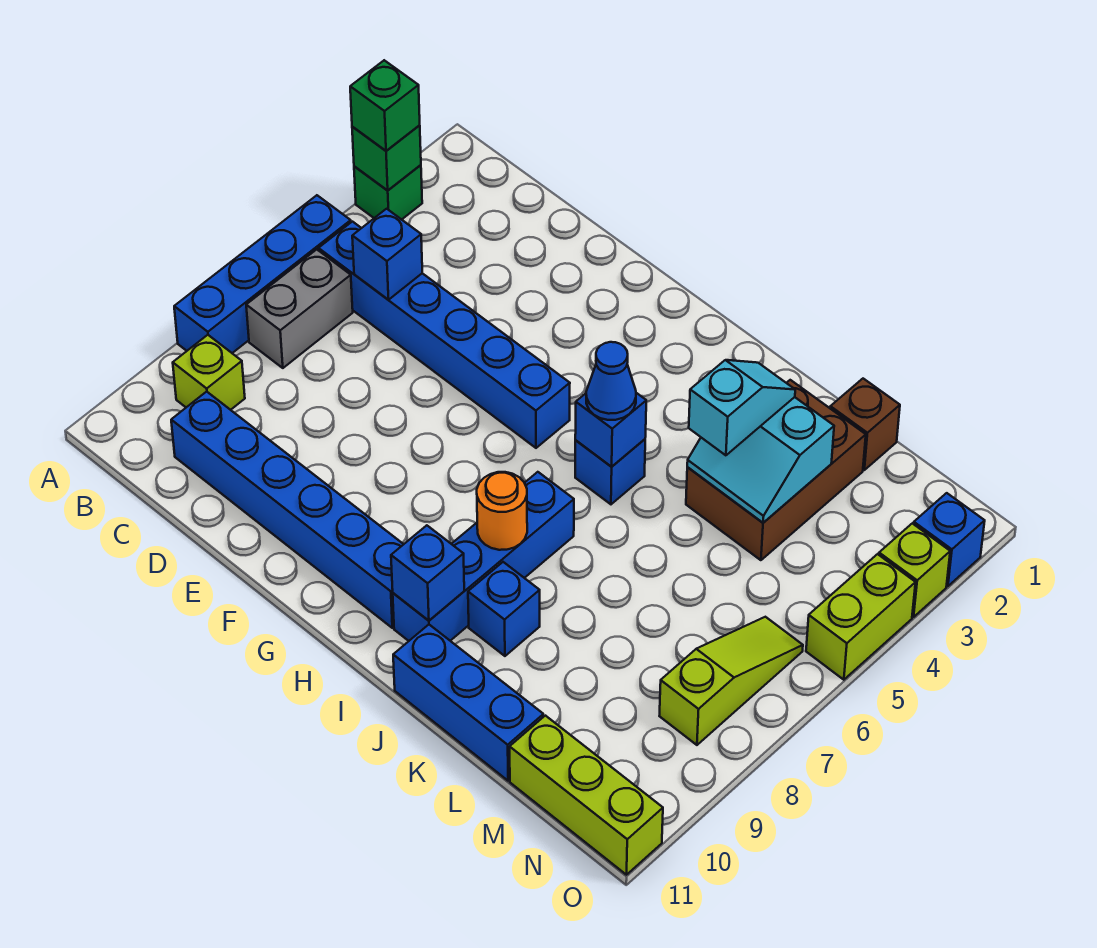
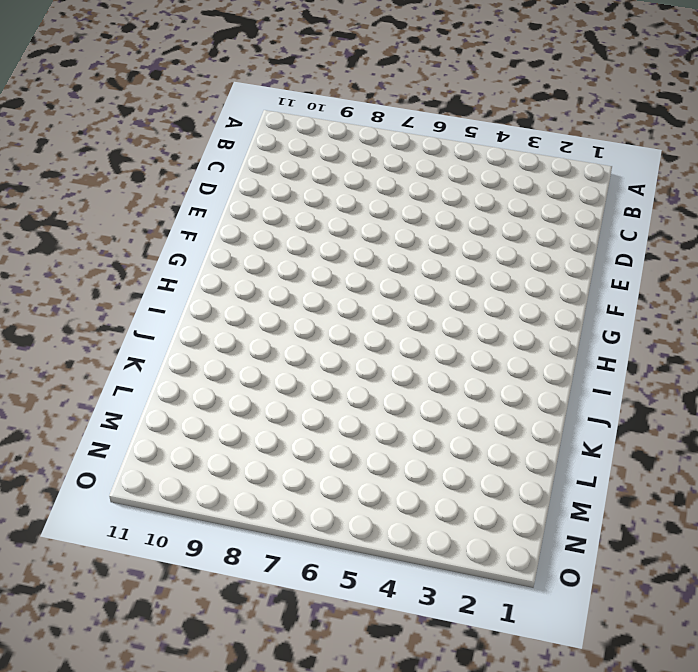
none -> green brick A3 level 1
none -> blue brick A5:A8 level 1
none -> blue brick B5:G5 level 1

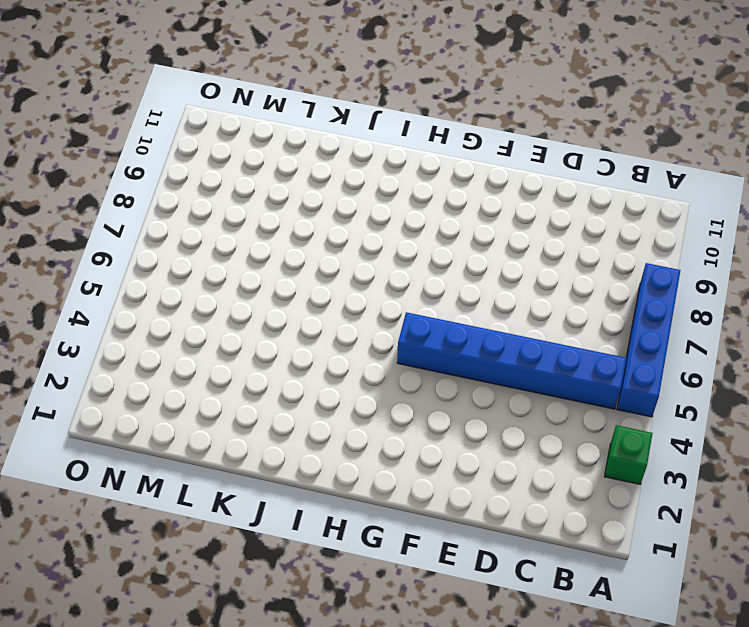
none -> grey brick B6:B7 level 1
none -> lime brick B9 level 1
none -> blue brick C10:H10 level 1

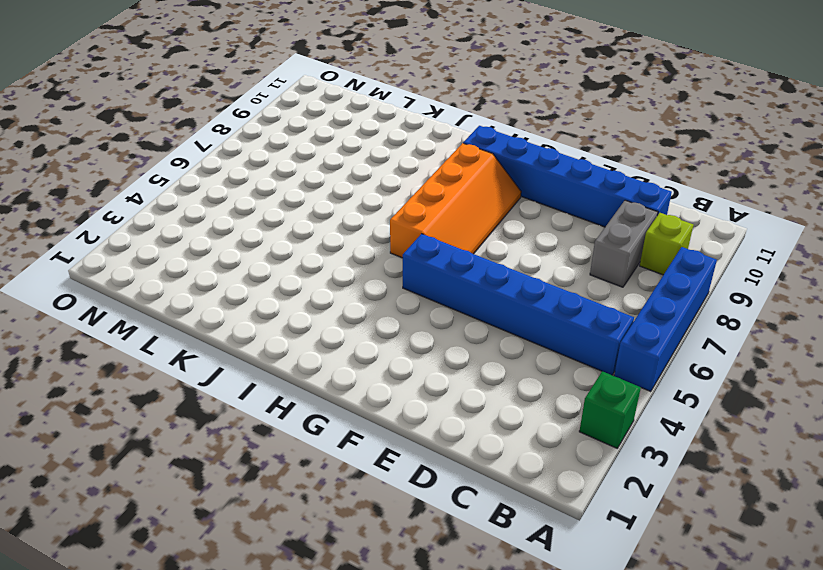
grey brick C8:C9 level 1 -> grey brick B6:B7 level 1
orange slope G6:H9 level 1 top H -> none
none -> blue brick I5 level 1
none -> blue brick I7:I10 level 1
none -> blue brick J9 level 1

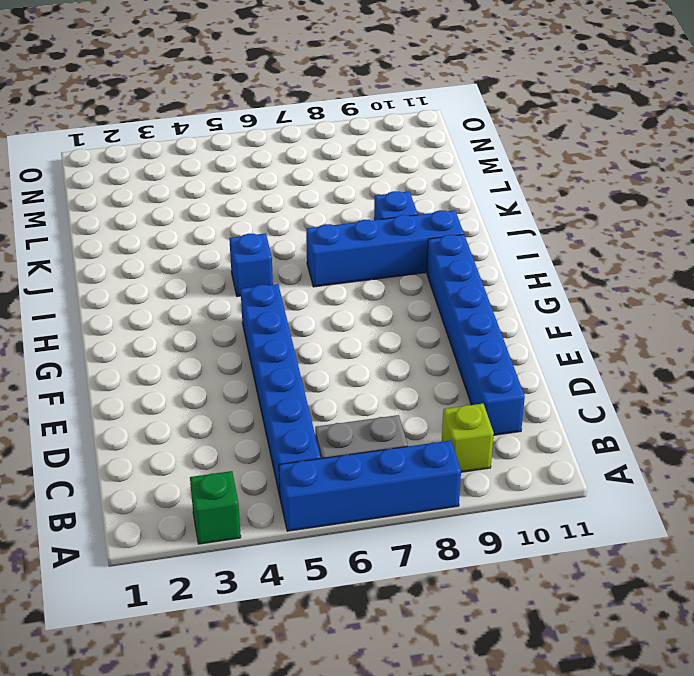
none -> blue brick J11:L11 level 1
none -> brown brick K2:L4 level 1
none -> brown brick L1 level 1

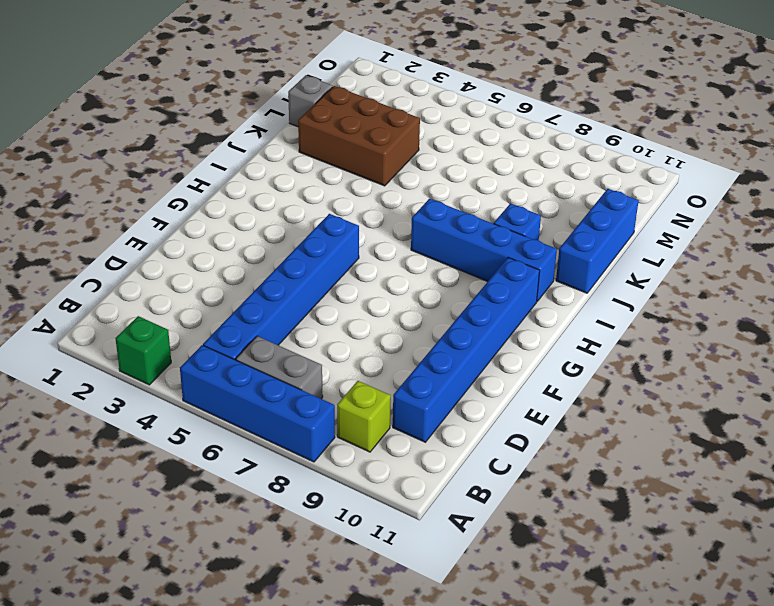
grey brick L1 level 1 -> brown brick L1 level 1
none -> blue brick I5 level 1
none -> lime brick M11:O11 level 1
none -> lime slope N6:N8 level 1 top 8

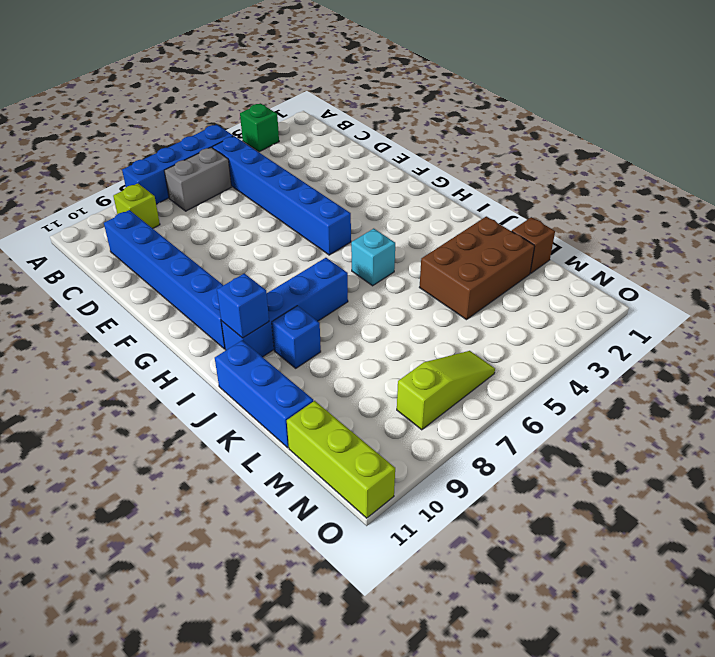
cyan brick I5 level 1 -> blue brick I5 level 1
none -> blue brick O2 level 1
none -> lime brick O3 level 1
none -> lime brick O4:O5 level 1

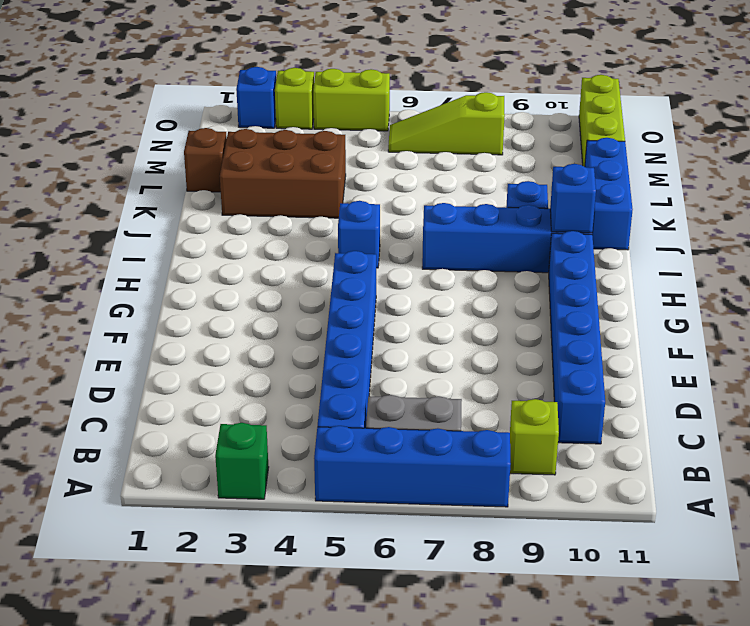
none -> green brick A3 level 2
none -> blue brick C5 level 2
none -> blue brick I5 level 2

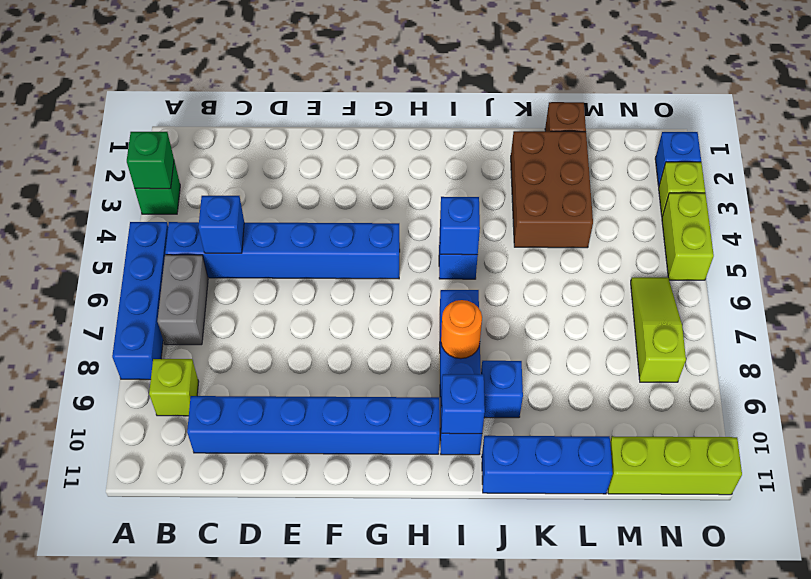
none -> cyan slope K3:L4 level 2 top 3
none -> green brick A3 level 3
none -> blue cone I5 level 3

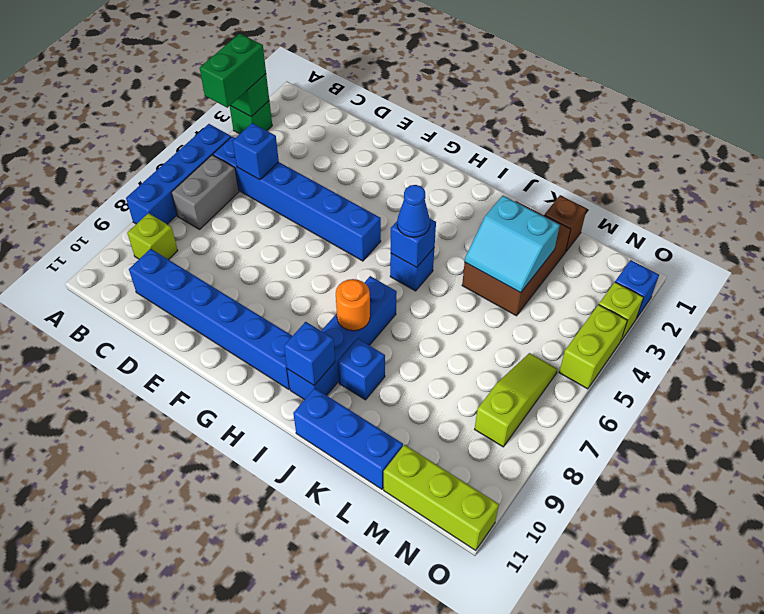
green brick A3:A4 level 3 -> green brick A3 level 3
none -> cyan slope K3:K4 level 3 top 4

